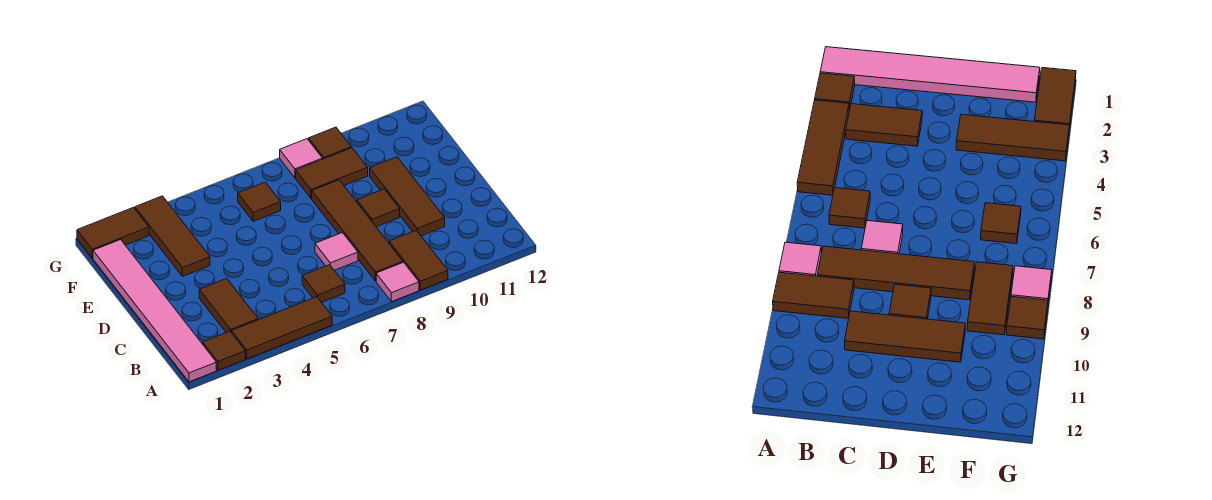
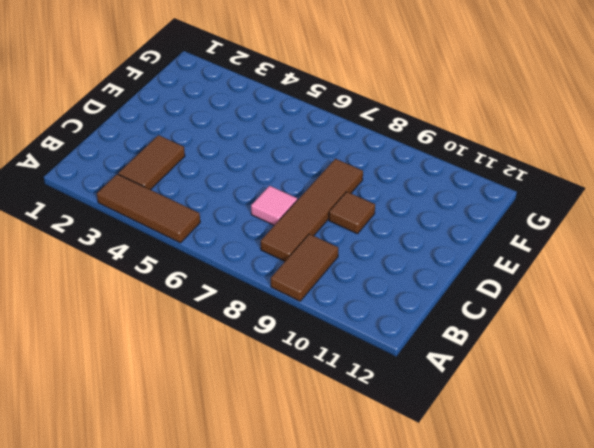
none -> pink tile A1:F1 level 1
none -> brown tile A2 level 1
none -> pink tile A8 level 1

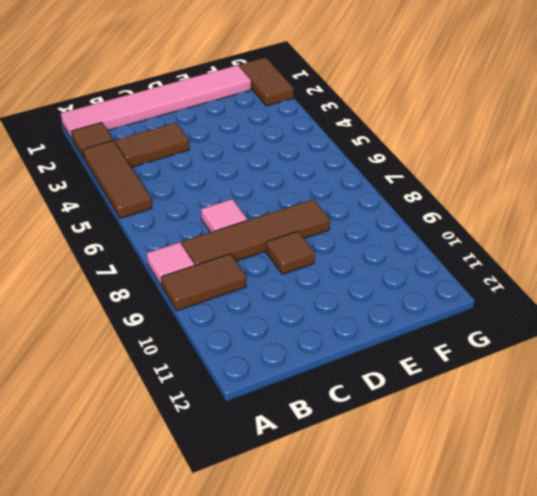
none -> brown tile B6 level 1
none -> brown tile C10:E10 level 1
none -> brown tile E3:G3 level 1

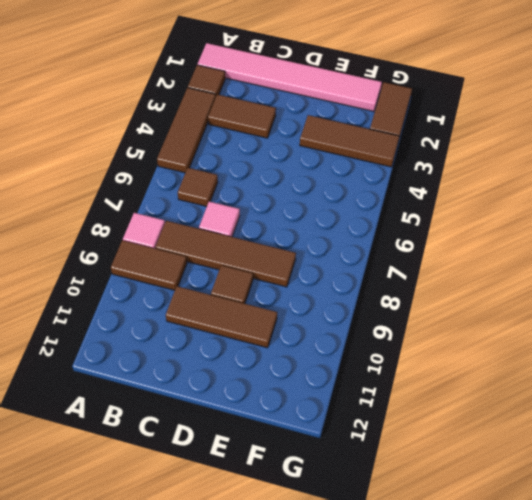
none -> brown tile F6 level 1
none -> brown tile F8:F9 level 1
none -> pink tile G8 level 1

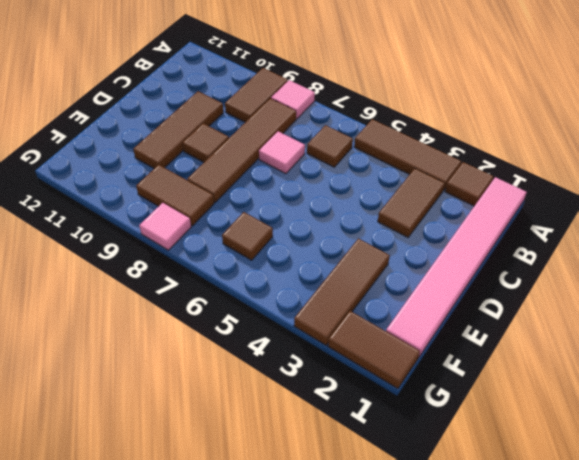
none -> brown tile G9 level 1

